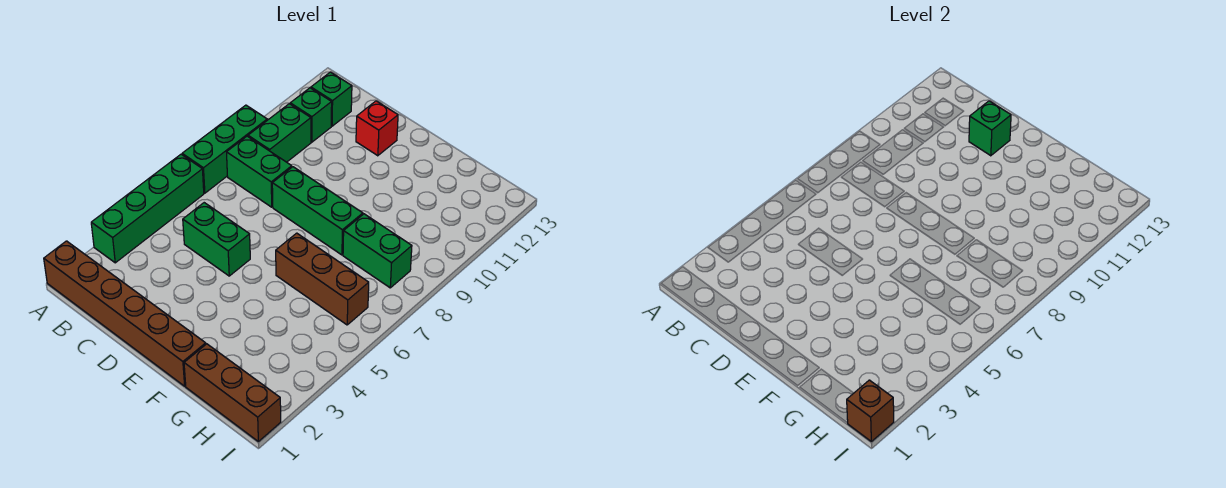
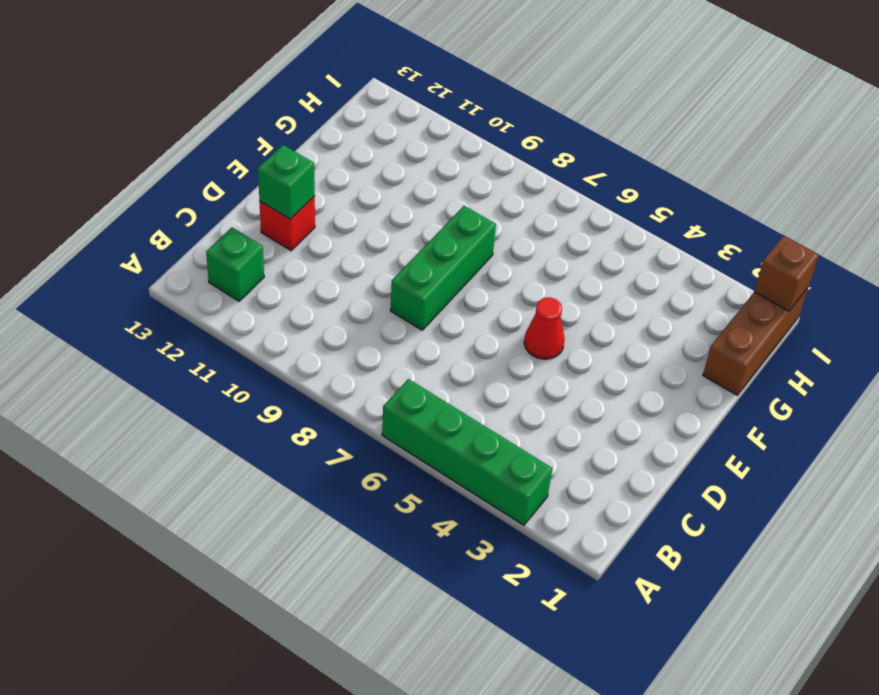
red cone E5 level 1 -> none
none -> brown brick A1:F1 level 1
none -> green brick A7:A9 level 1
none -> green brick B8:C8 level 1

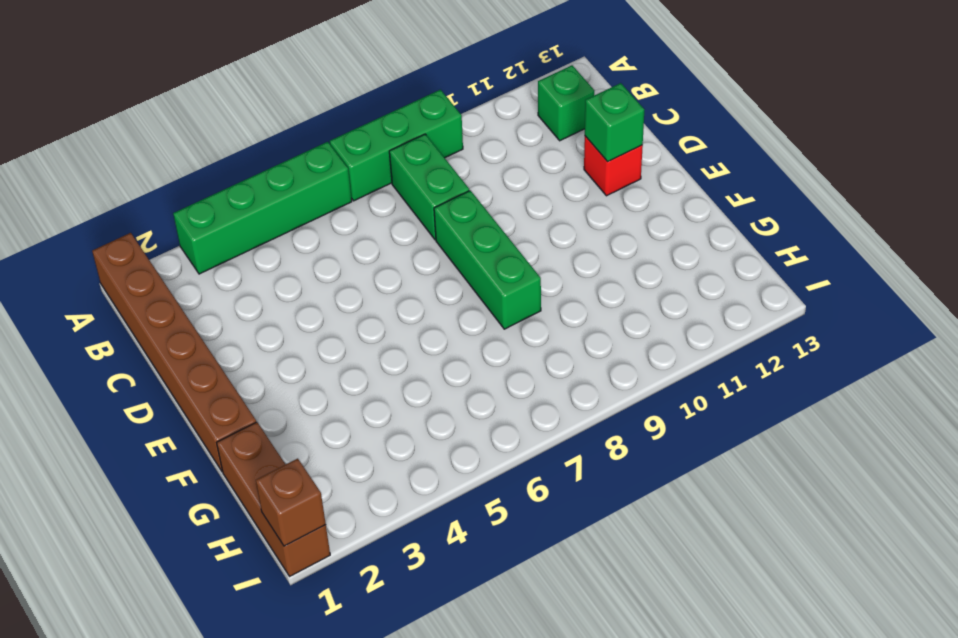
none -> green brick B9:B10 level 1
none -> green brick B11 level 1
none -> green brick C5:D5 level 1

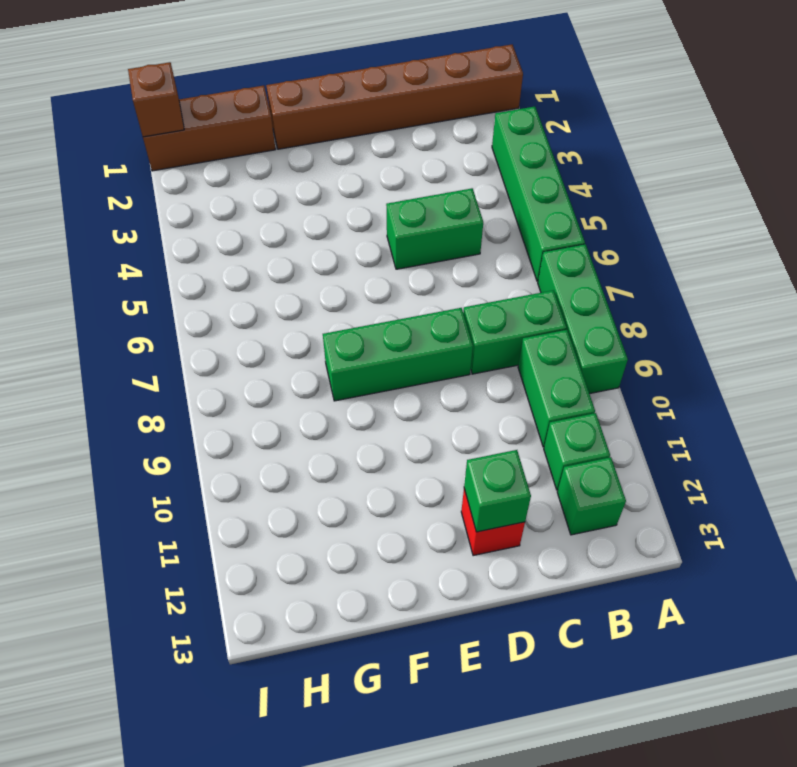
none -> brown brick F6:H6 level 1
none -> green brick G8:H8 level 1

